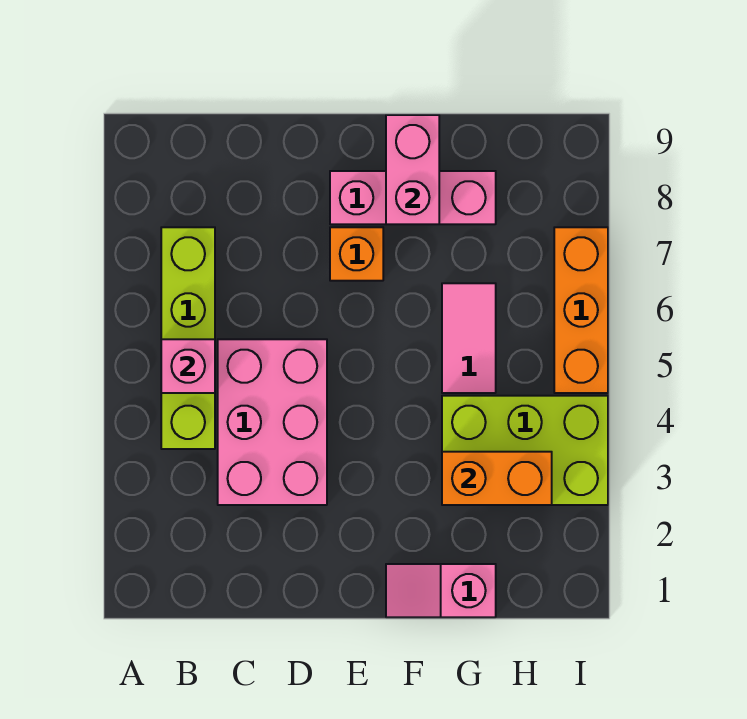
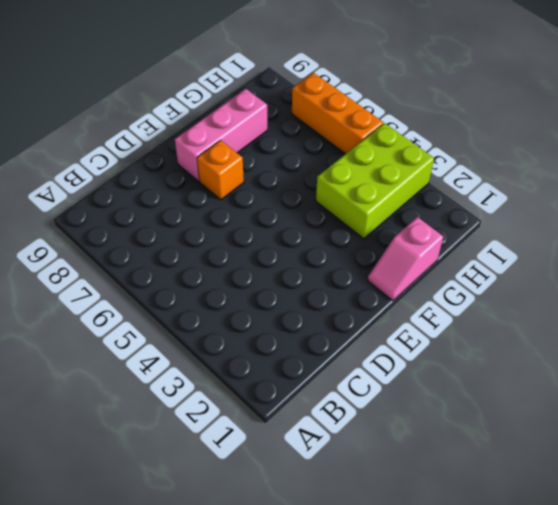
none -> lime brick B4:B7 level 1
none -> pink brick C3:D5 level 1

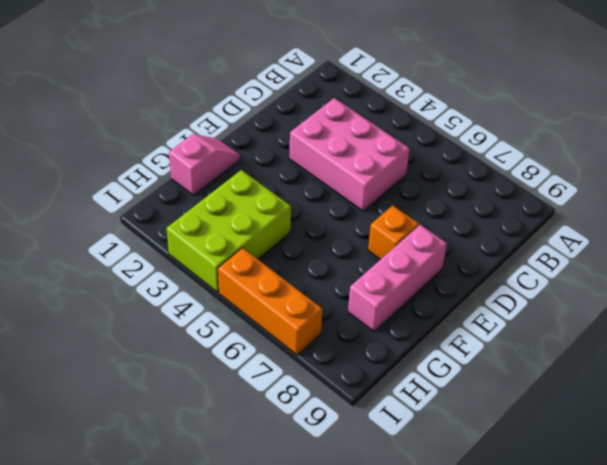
none -> lime brick B4:B7 level 1
none -> pink tile G5:G6 level 1

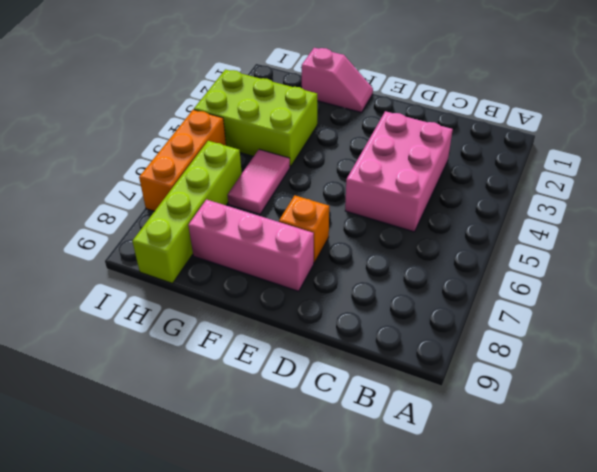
lime brick H6:H9 level 1 -> lime brick B4:B7 level 1
none -> pink brick B5 level 2
none -> pink brick F8:F9 level 2

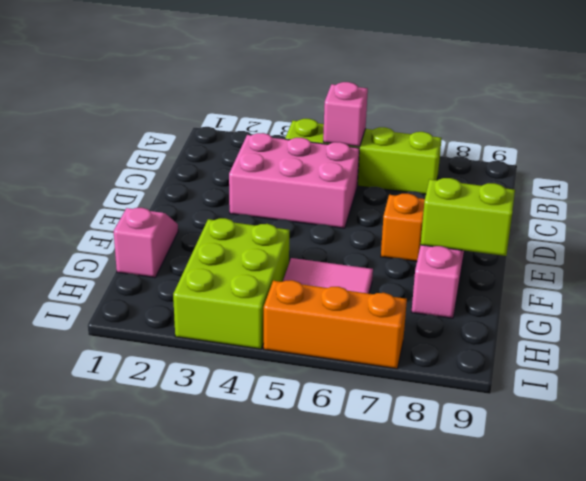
lime brick F8:F9 level 2 -> pink brick F8:F9 level 2
none -> orange brick G3:H3 level 2

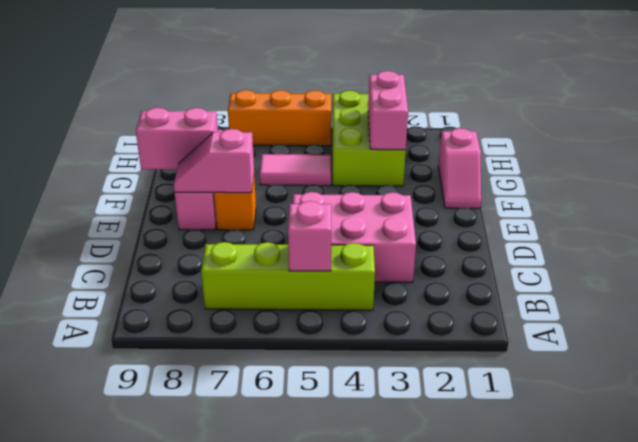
pink slope E7:E8 level 2 top 7 -> none
pink brick G3:H3 level 2 -> orange brick G3:H3 level 2

